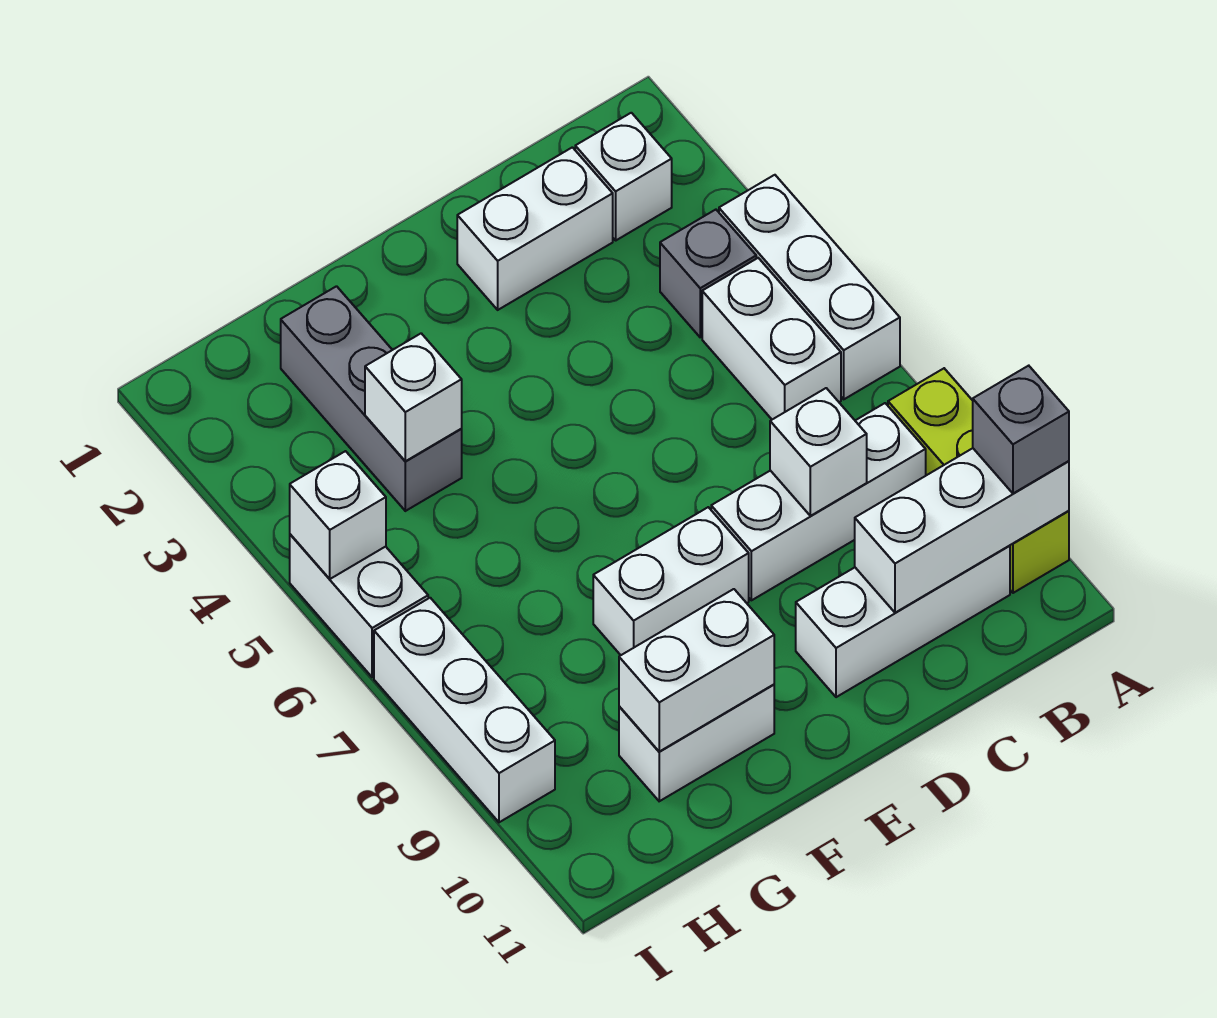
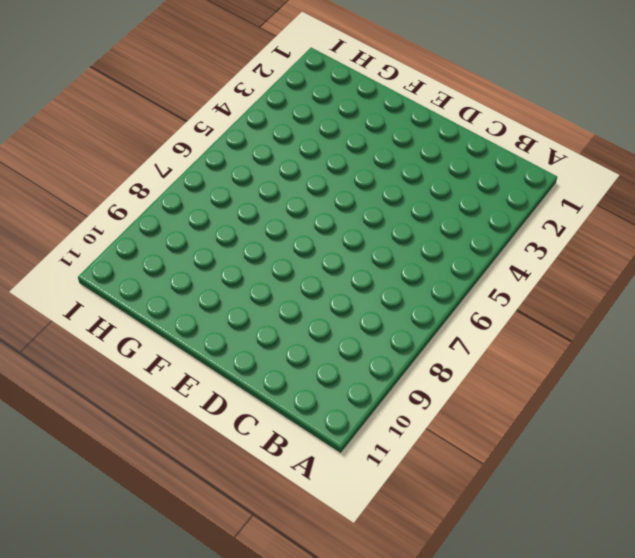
none -> white brick A4:A6 level 1
none -> lime brick A8:A10 level 1
none -> white brick B2 level 1

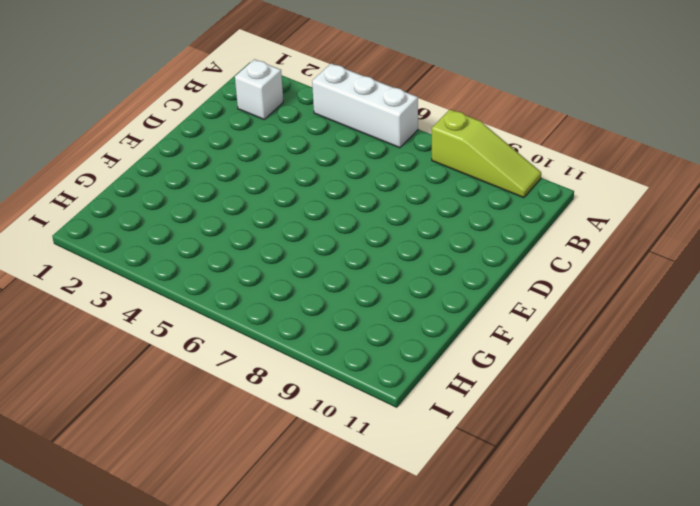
lime slope A8:A10 level 1 top 8 -> lime brick A8:A10 level 1
none -> grey brick B4 level 1
none -> white brick B5:B6 level 1
none -> white brick B8:D8 level 1

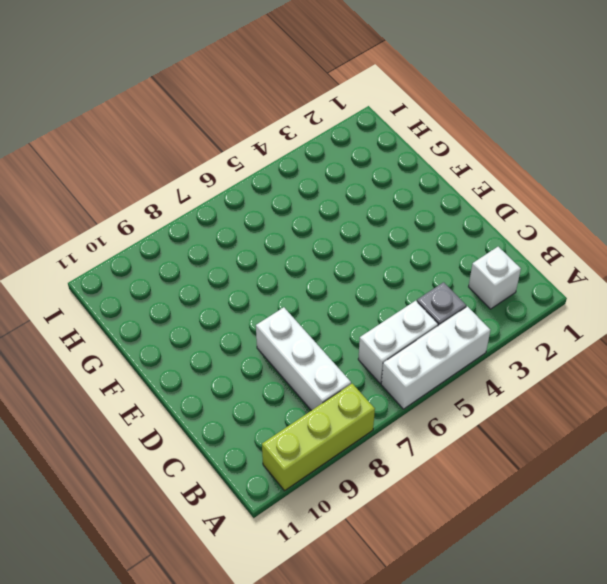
none -> white brick B10:D10 level 1
none -> white brick C2:D2 level 1
none -> white brick E8:F8 level 1

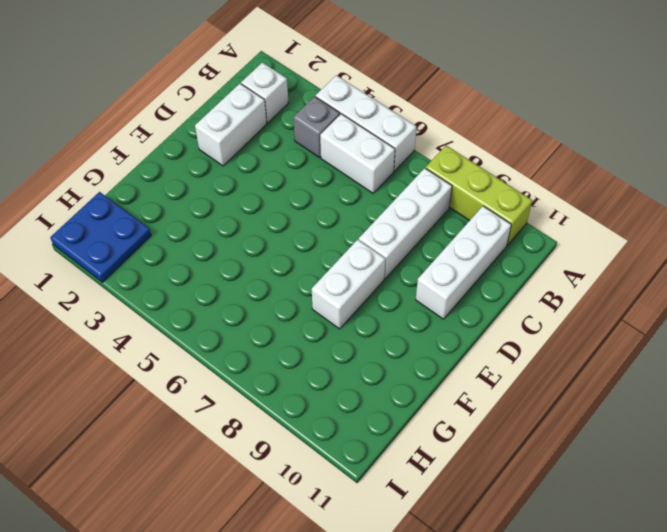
blue plate H1:I2 level 1 -> none
none -> white brick F10:G10 level 1
none -> grey brick G2:G4 level 1
none -> white brick I5:I6 level 1

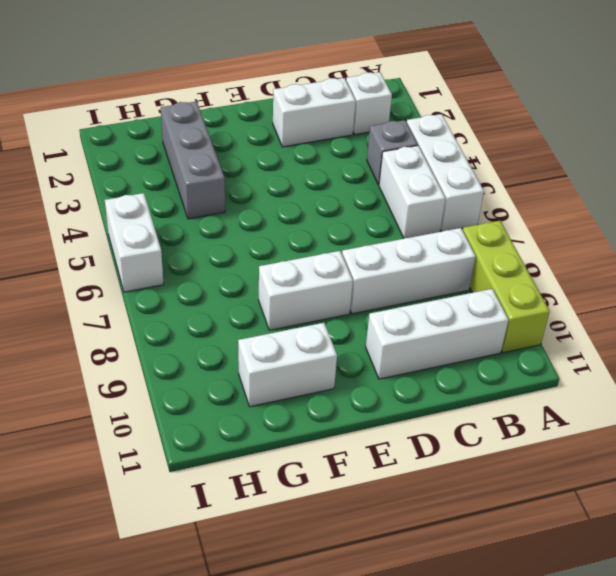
none -> white brick I7:I9 level 1
none -> white brick A10:C10 level 2
none -> white brick C8 level 2

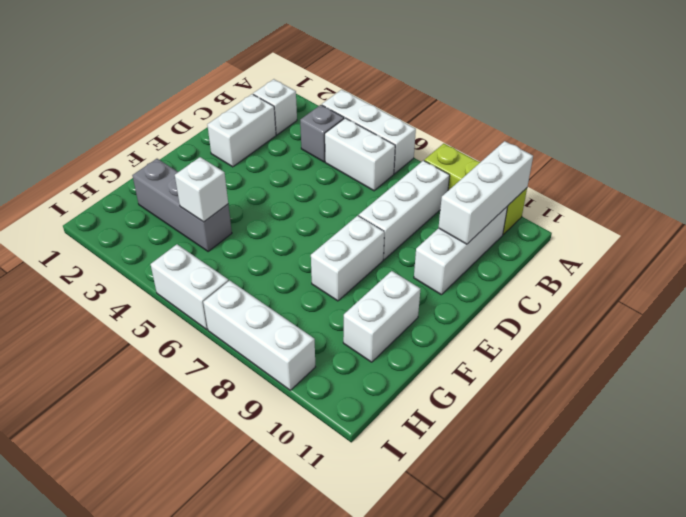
none -> white brick C8 level 2
none -> white brick F10:G10 level 2
none -> white brick I5 level 2

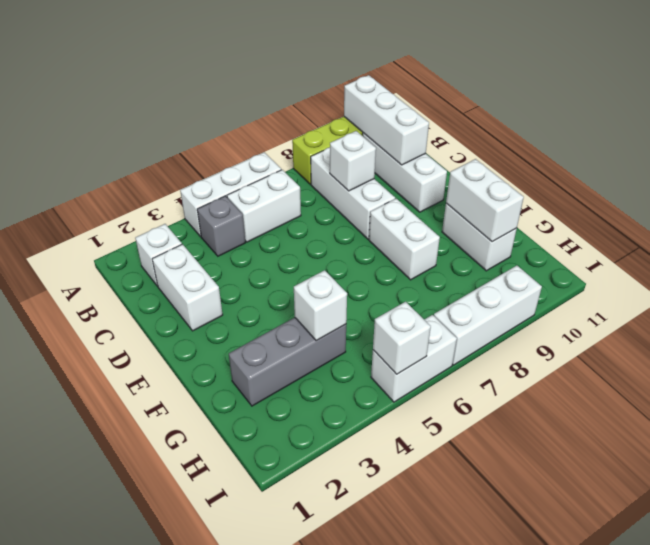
none -> grey brick A10 level 3

